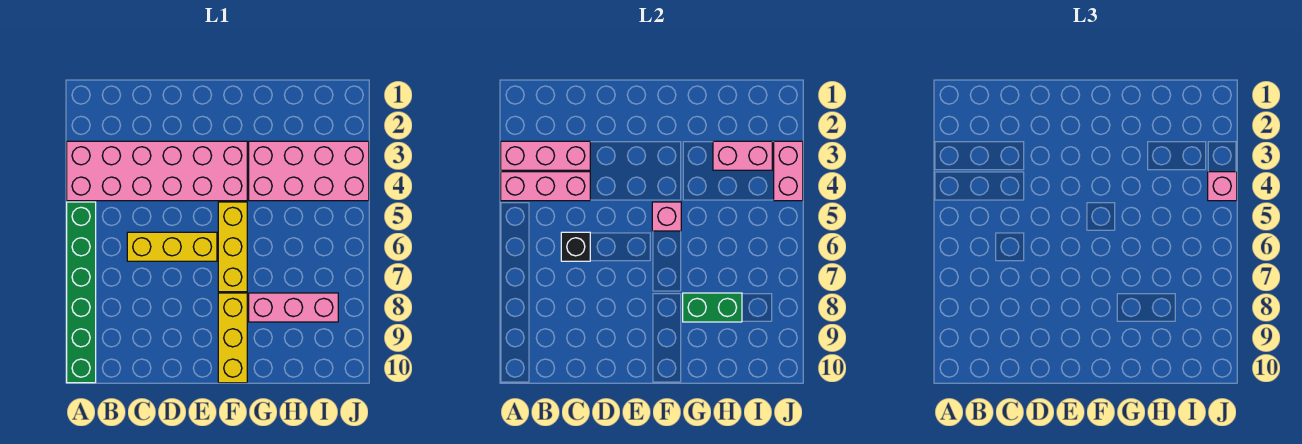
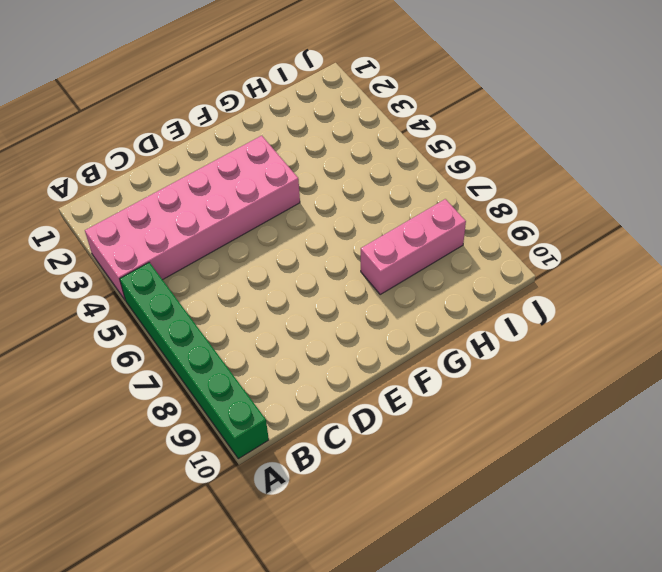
none -> yellow brick C6:E6 level 1
none -> yellow brick F5:F7 level 1
none -> yellow brick F8:F10 level 1

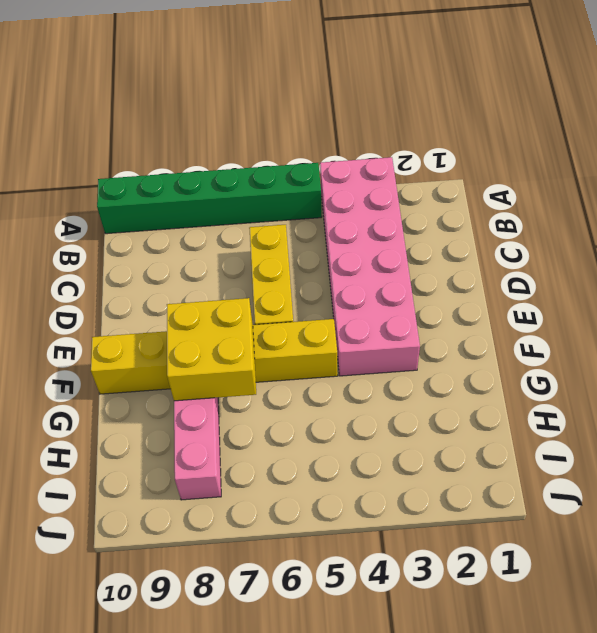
yellow brick F7:G8 level 2 -> green brick G8:H8 level 2
none -> pink brick G3:J4 level 1
none -> pink brick A3:C3 level 2
none -> pink brick A4:C4 level 2

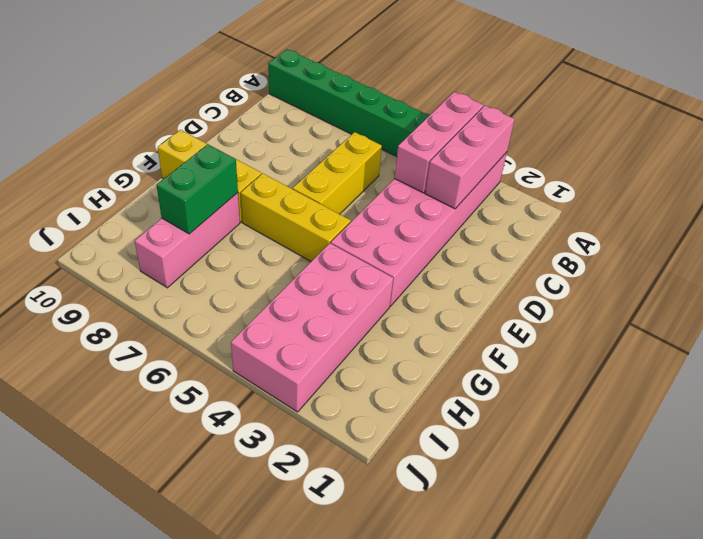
none -> black brick C6 level 2
none -> pink brick F5 level 2
none -> pink brick H3:I3 level 2

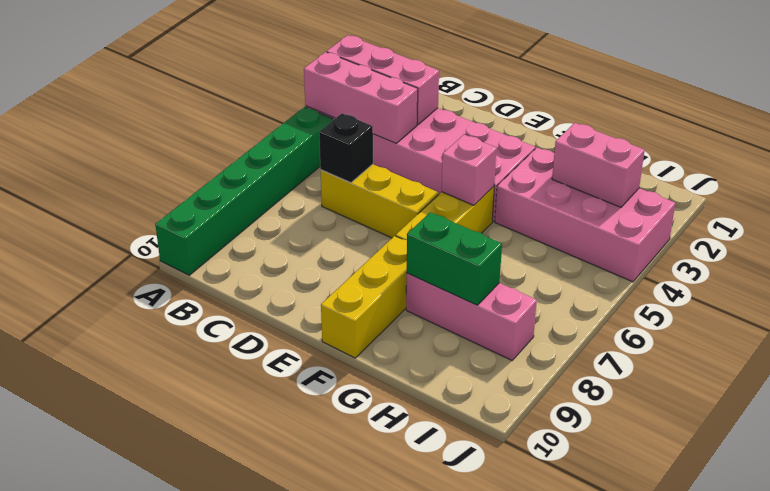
none -> pink brick J3:J4 level 2
none -> pink brick J4 level 3

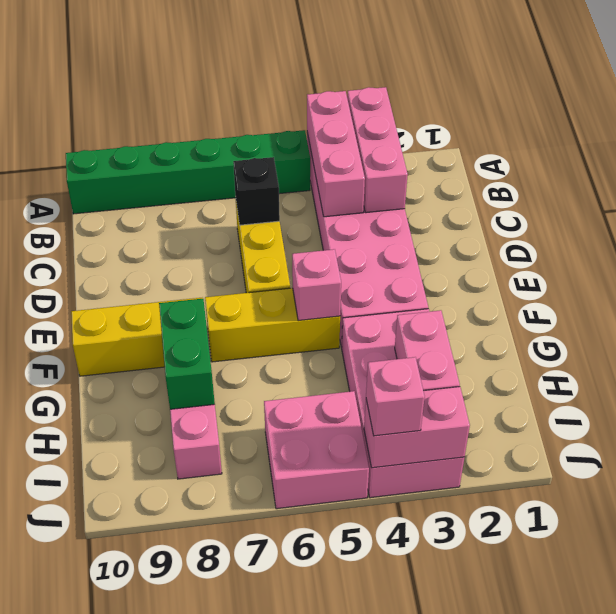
pink brick I5:J6 level 1 -> none

